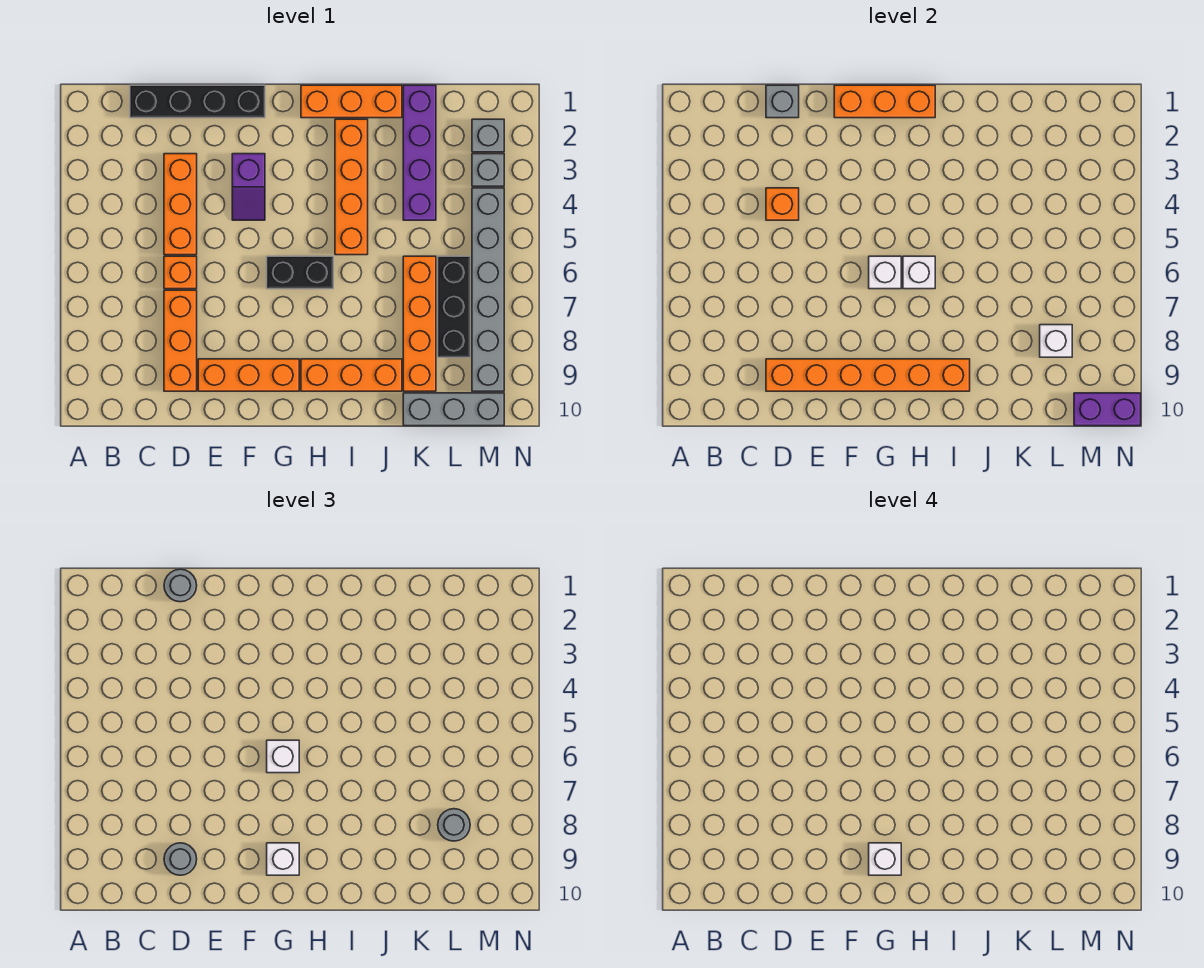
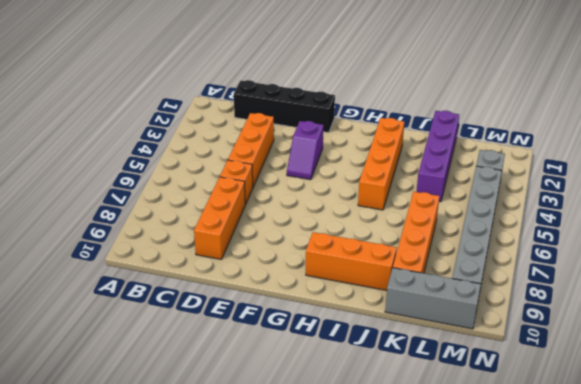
none -> orange brick E9:G9 level 1
none -> black brick G6:H6 level 1
none -> orange brick H1:J1 level 1
none -> black brick L6:L8 level 1

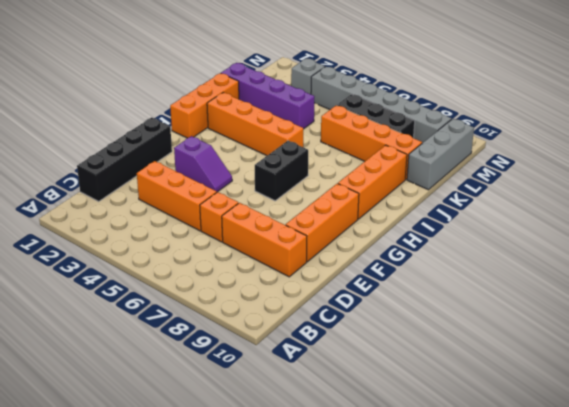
none -> grey brick M2 level 1
none -> grey brick D1 level 2
none -> orange brick D4 level 2
none -> orange brick D9:I9 level 2

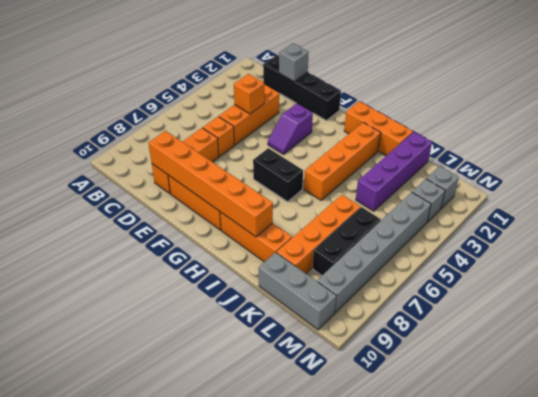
none -> orange brick F1:H1 level 2
none -> white brick G6 level 2
none -> white brick H6 level 2
none -> white brick L8 level 2

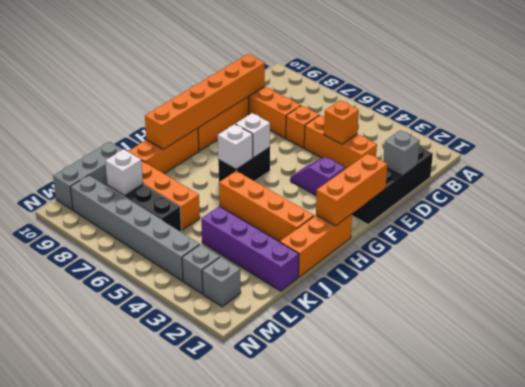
none -> purple brick M10:N10 level 2
none -> grey round brick D1 level 3
none -> grey round brick D9 level 3
none -> white brick G6 level 3

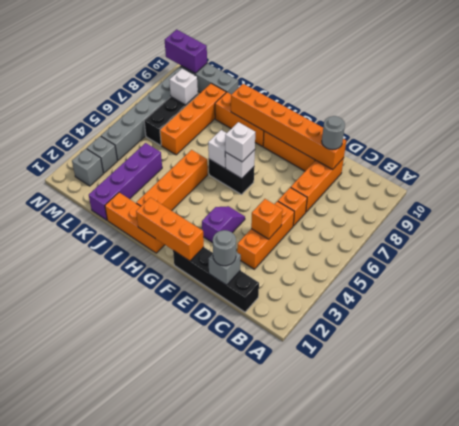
none -> white brick G9 level 3
none -> grey round brick L8 level 3
none -> white brick G9 level 4

